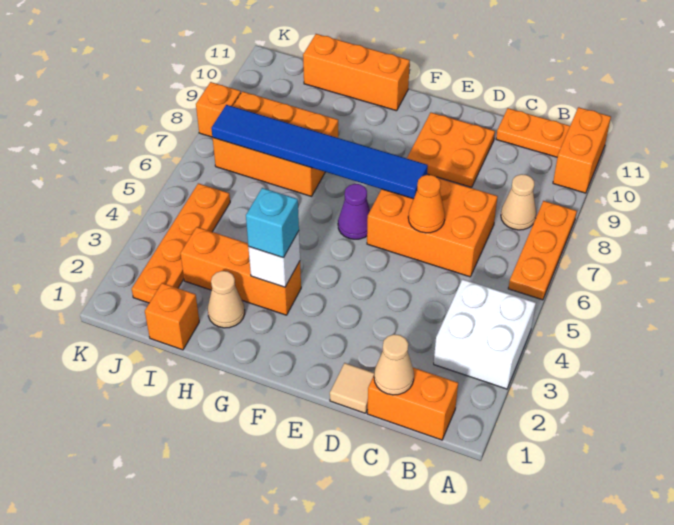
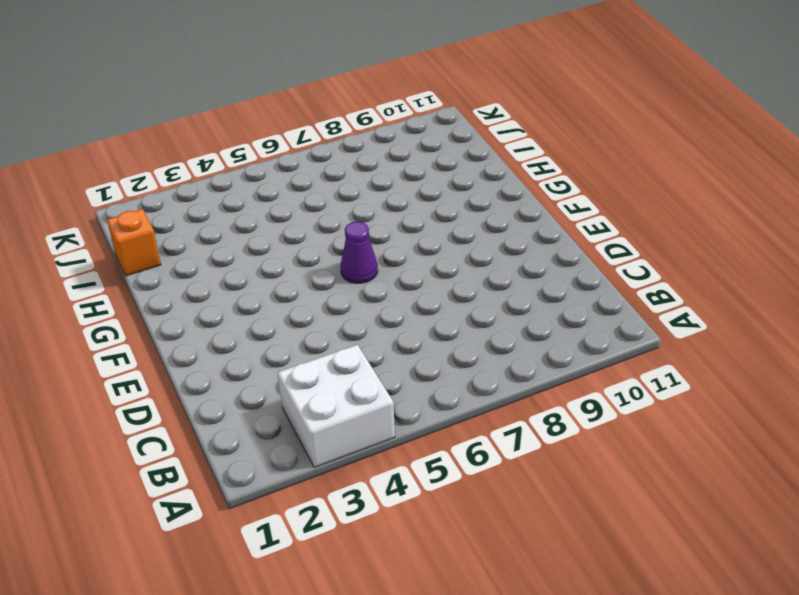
none -> orange plate A6:A8 level 1
none -> orange brick A10:A11 level 1
none -> orange brick B1:C1 level 1

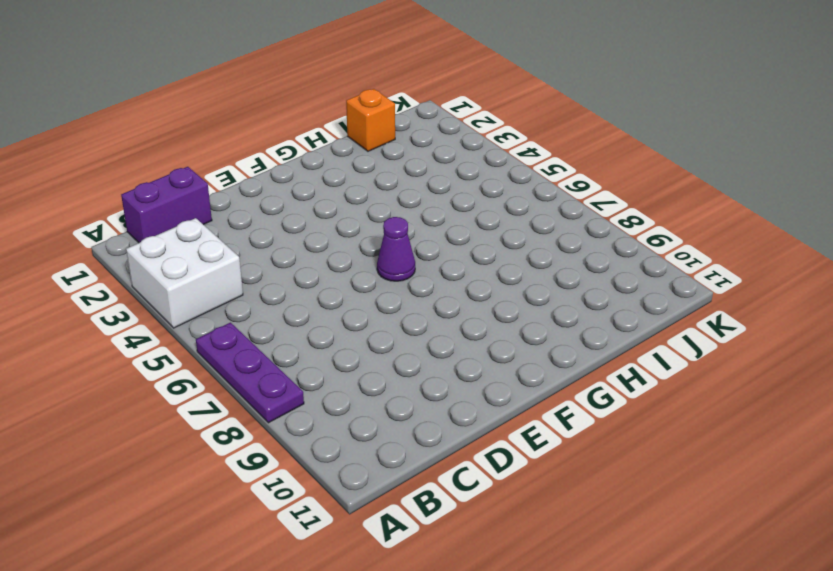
purple plate A6:A8 level 1 -> orange plate A6:A8 level 1
purple brick B1:C1 level 1 -> orange brick B1:C1 level 1
none -> orange brick A10:A11 level 1
none -> tan cone B8 level 1
none -> orange plate B11:C11 level 1

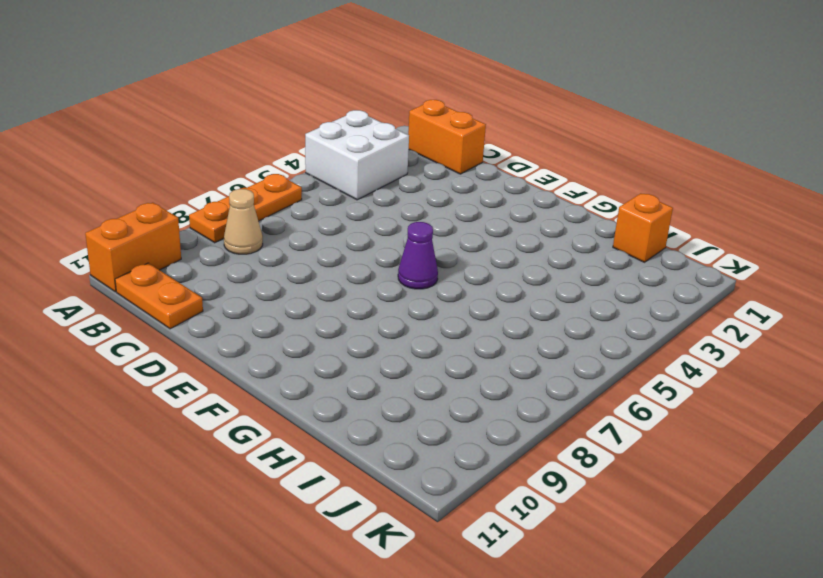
none -> orange brick C6:E7 level 1
none -> tan tile D1 level 1
none -> orange plate D9:E10 level 1

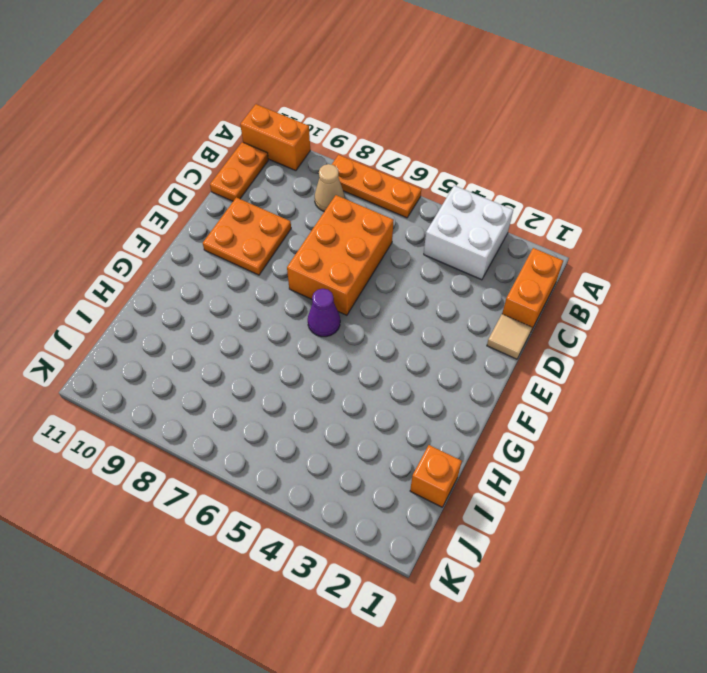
none -> orange brick G3:I3 level 1
none -> orange brick G11:I11 level 1
none -> tan cone H2 level 1

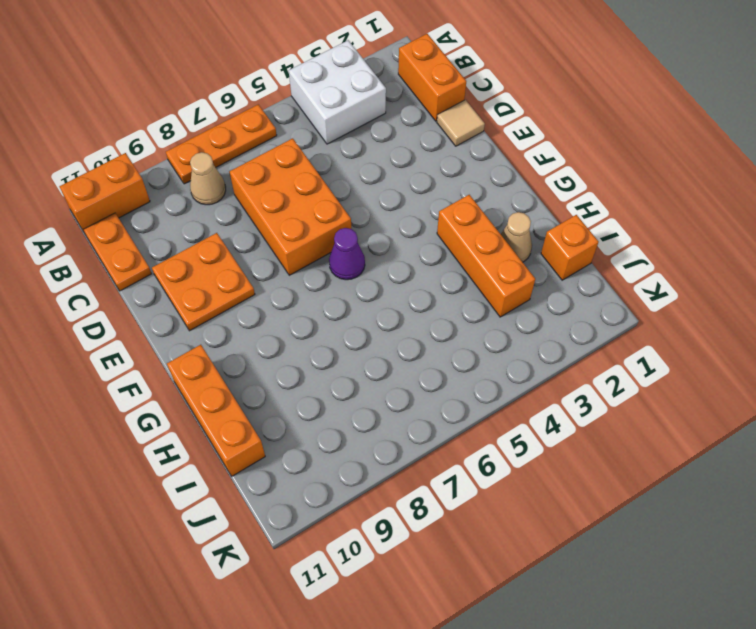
none -> orange brick H7:J8 level 1
none -> orange plate J2:J5 level 1
none -> orange brick K8 level 1

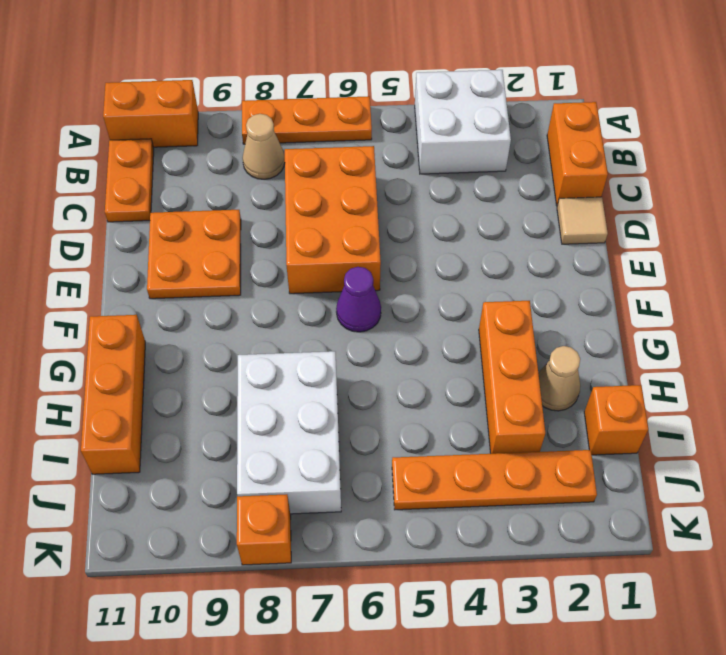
white brick H7:J8 level 1 -> orange brick H7:J8 level 1
none -> tan cone C1 level 2
none -> orange cone D6 level 2
none -> blue tile E7:J7 level 2

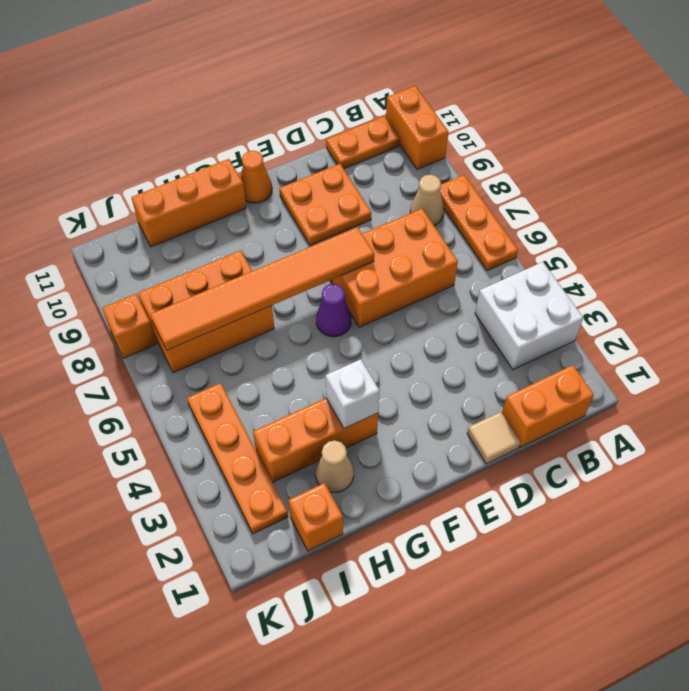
orange tile E7:J7 level 2 -> blue tile E7:J7 level 2
orange cone F11 level 1 -> orange cone D6 level 2
none -> tan cone C1 level 2
none -> cyan brick G3 level 3

